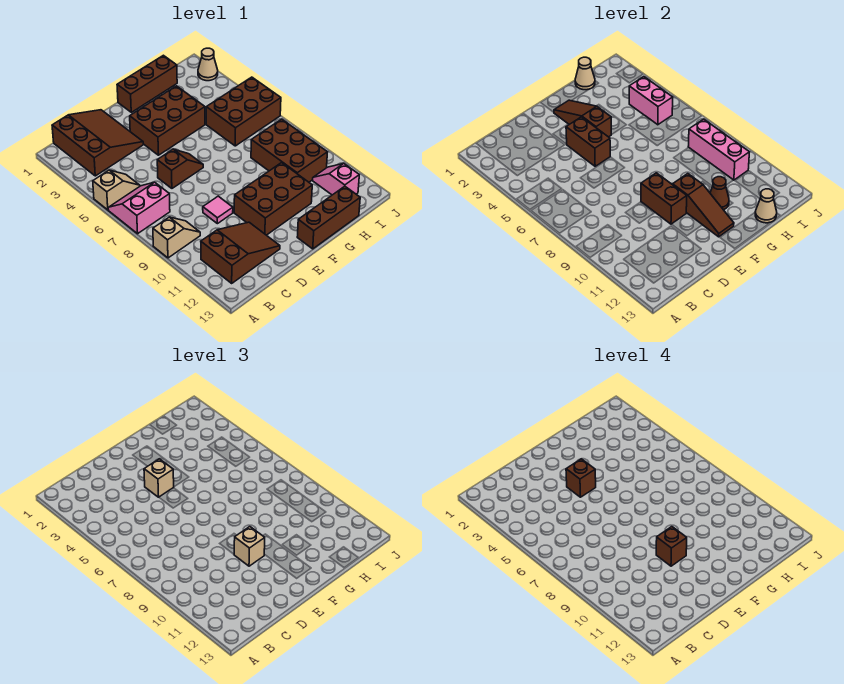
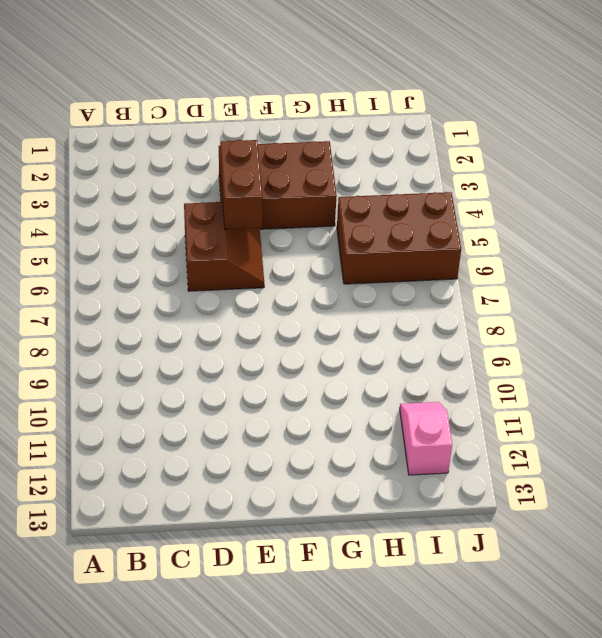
brown slope D5:E6 level 1 top D -> brown slope D6:E6 level 1 top D
none -> tan slope A5:B5 level 1 top A
none -> pink slope A6:B7 level 1 top 7
none -> tan slope A9:B9 level 1 top A

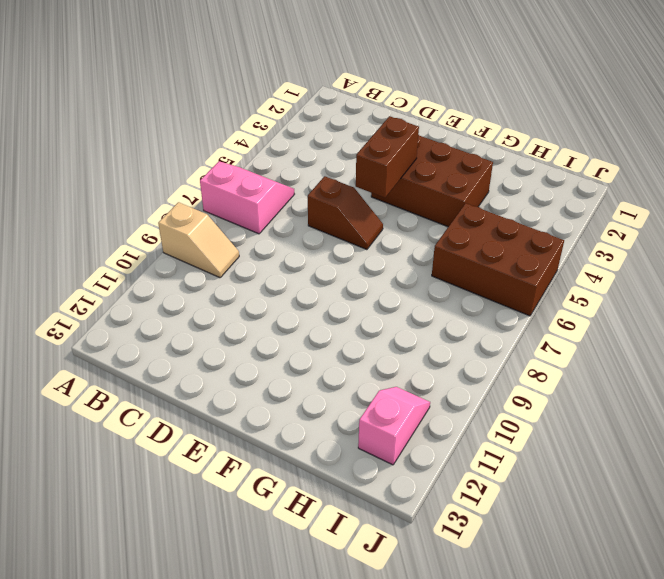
none -> tan slope A5:B5 level 1 top A
none -> brown slope B1:D3 level 1 top B
none -> brown slope B11:D12 level 1 top B

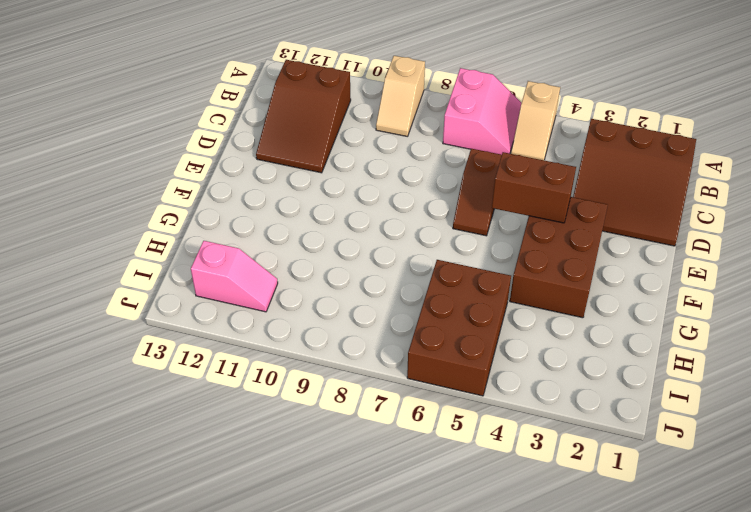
none -> pink tile D9 level 1
none -> brown brick E10:G11 level 1
none -> brown brick F1:H1 level 1

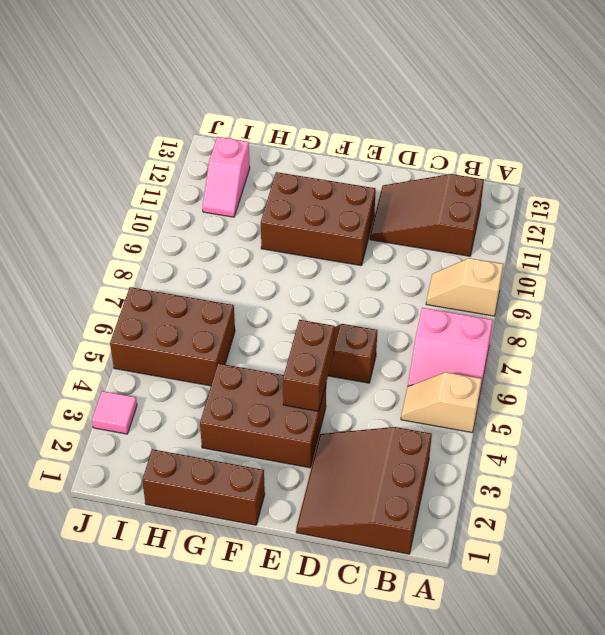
pink tile J3 level 1 -> pink tile D9 level 1
none -> brown brick F13:H13 level 1
none -> brown brick H8:I10 level 1
none -> tan cone J2 level 1

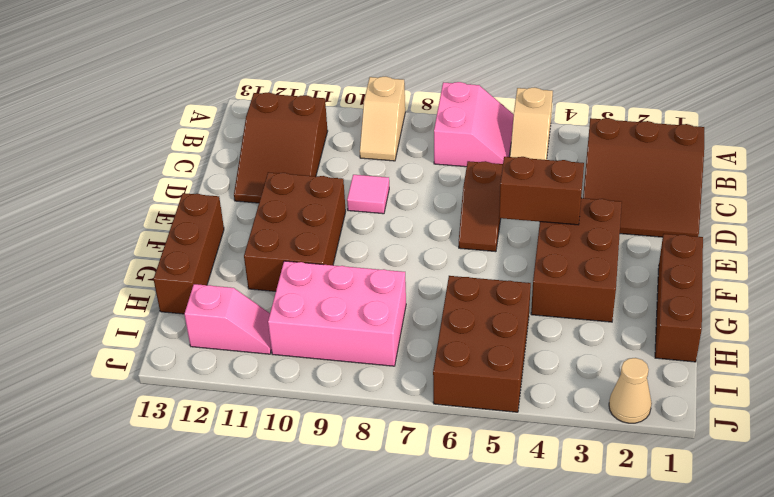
pink brick H8:I10 level 1 -> brown brick H8:I10 level 1
none -> brown brick E9:E10 level 2
none -> brown slope F2:F4 level 2 top 4
none -> brown slope F10:F12 level 2 top 10

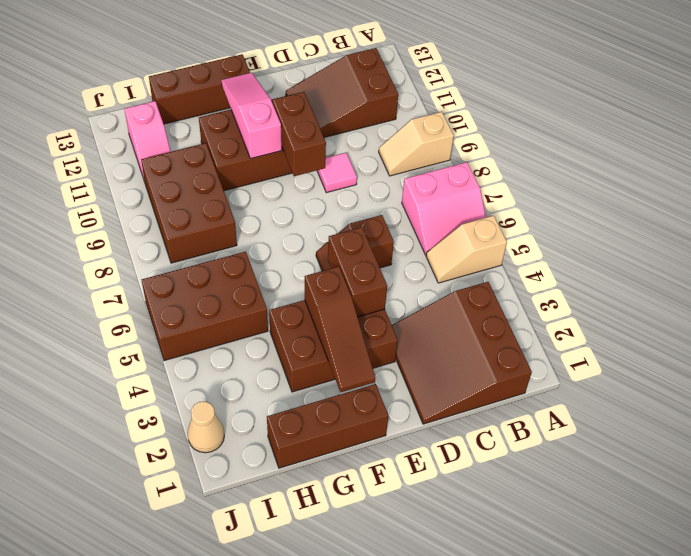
pink slope F10:F12 level 2 top 10 -> brown slope F10:F12 level 2 top 10
none -> brown cone G11 level 2
none -> tan cone H1 level 2
none -> tan cone H13 level 2

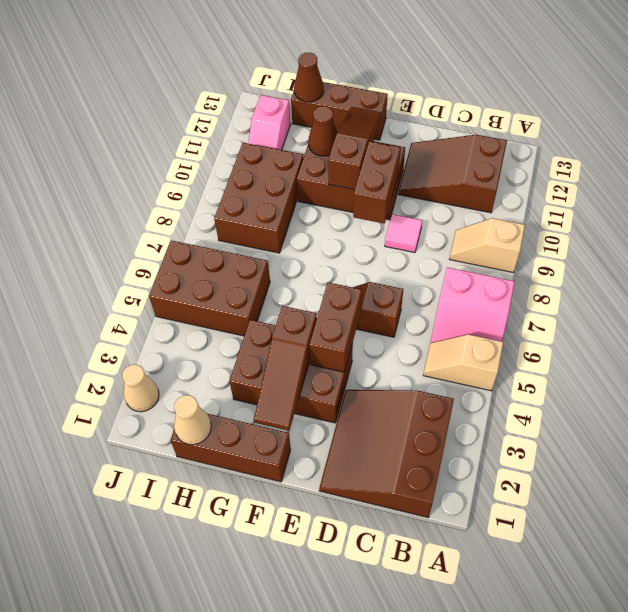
brown cone H13 level 2 -> tan cone H13 level 2
none -> pink brick I4:I5 level 2
none -> pink brick I8:I10 level 2
none -> tan brick E4 level 3

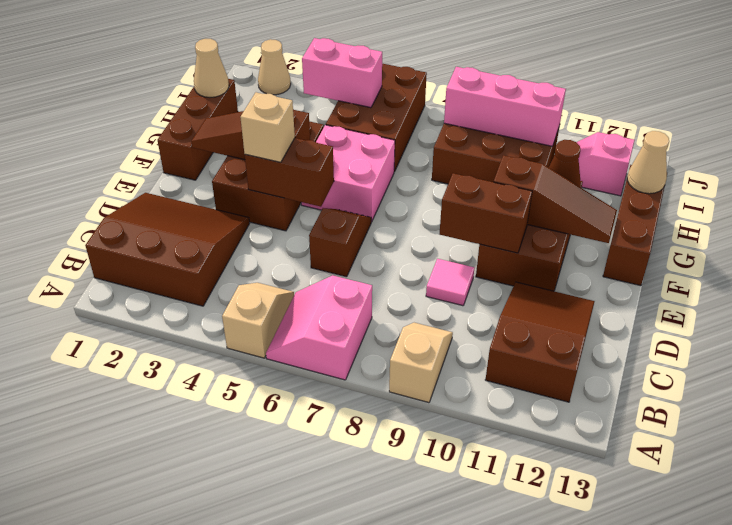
pink brick F5:G6 level 1 -> none
none -> tan brick E10 level 3
none -> brown brick E4 level 4
none -> brown brick E10 level 4

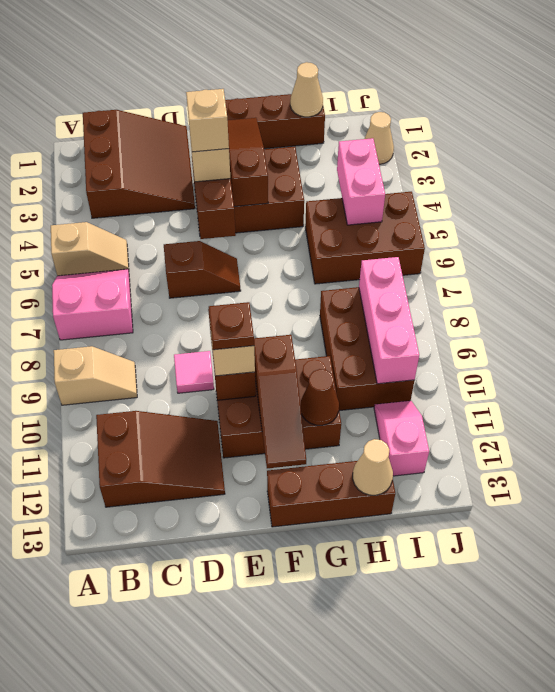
tan brick E4 level 4 -> brown brick E4 level 4
brown plate E10 level 4 -> brown brick E10 level 4

